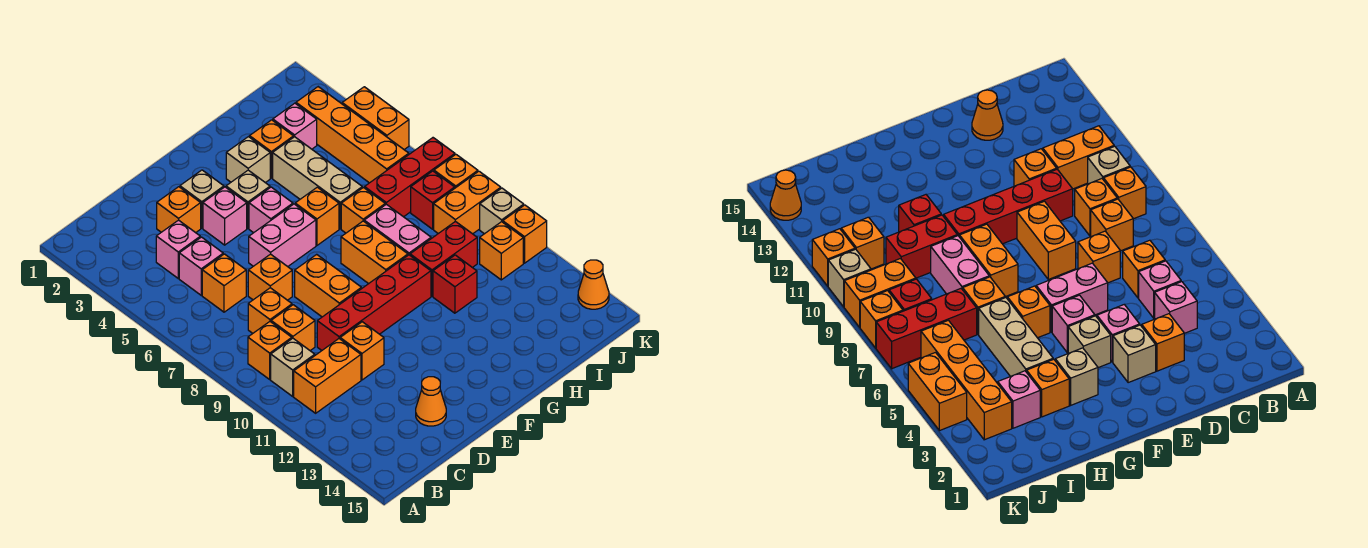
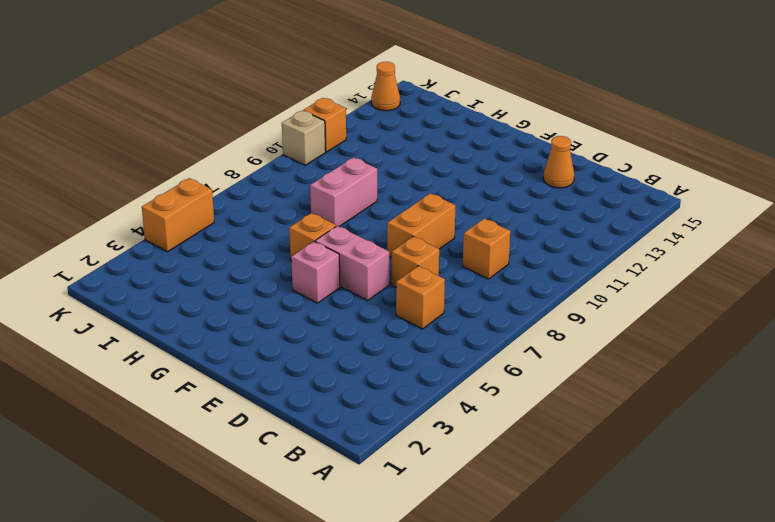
none -> orange brick B9 level 1
none -> tan brick B10 level 1
none -> orange brick B11:C11 level 1
none -> pink brick C4 level 1

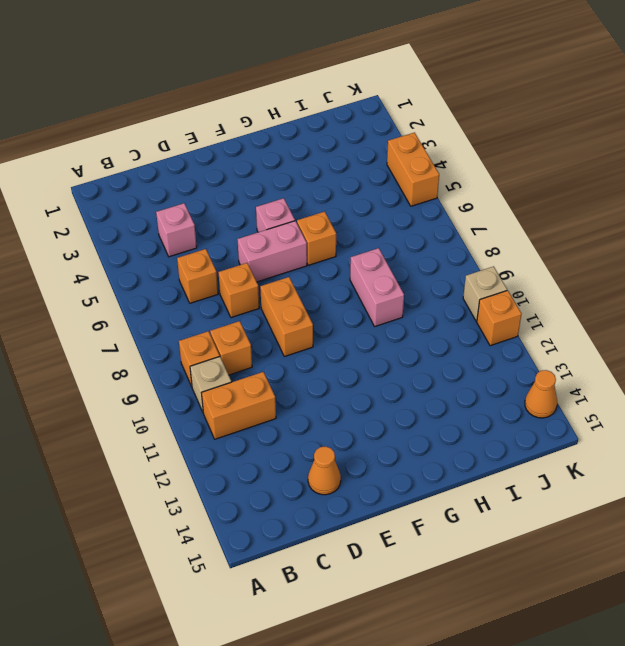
none -> pink brick C5 level 1
none -> orange brick C8 level 1
none -> orange brick D3 level 1
none -> red brick D10:G10 level 1

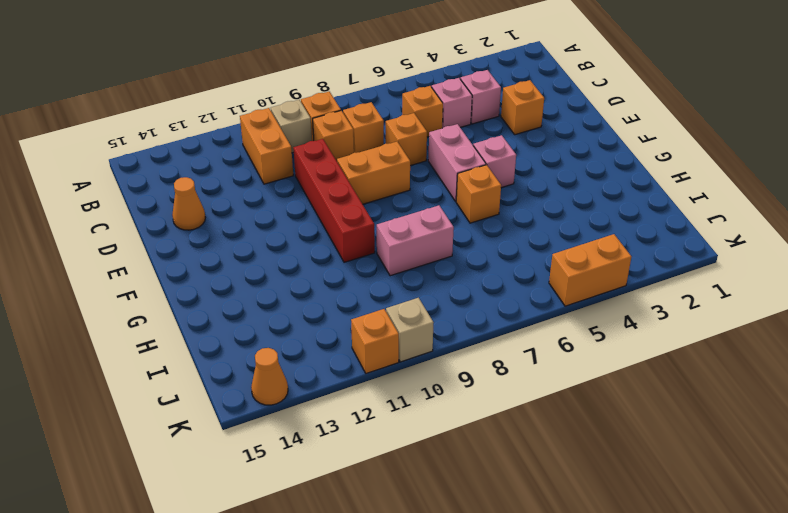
none -> orange brick D11 level 1
none -> tan brick E3 level 1
none -> pink brick E4 level 1
none -> tan brick F4 level 1

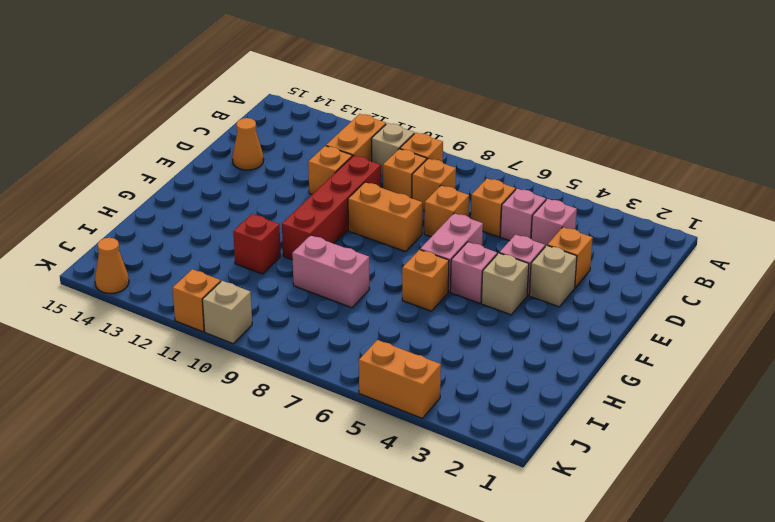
none -> tan brick G3 level 1
none -> orange brick G8:G9 level 1
none -> orange brick H3 level 1
none -> tan brick H4:H6 level 1

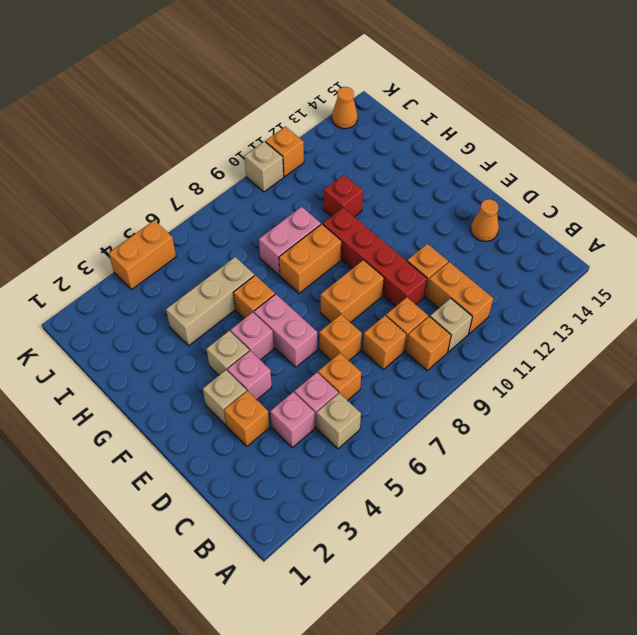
tan brick B5 level 1 -> tan brick G3 level 1
none -> orange brick H3 level 1
none -> orange brick H7 level 1
none -> red brick H10:I10 level 1
none -> pink brick I3 level 1

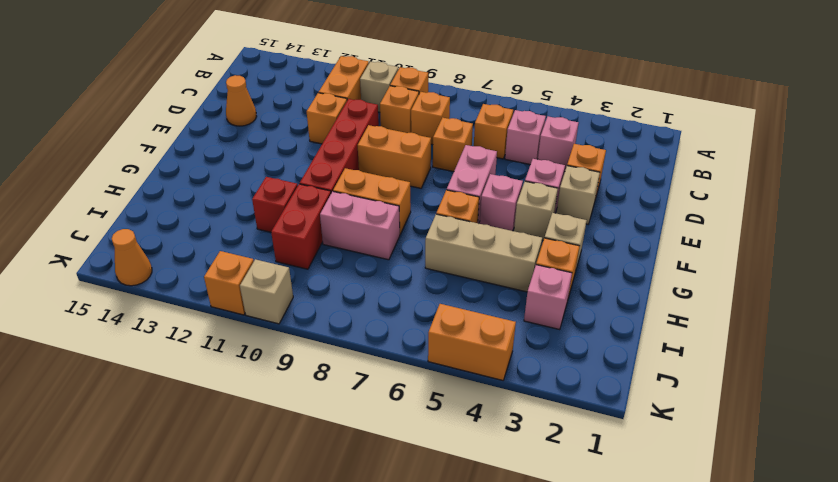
none -> orange brick H7 level 1
none -> red brick I7:K7 level 1
none -> orange brick J3:J6 level 1
none -> red brick J8 level 1

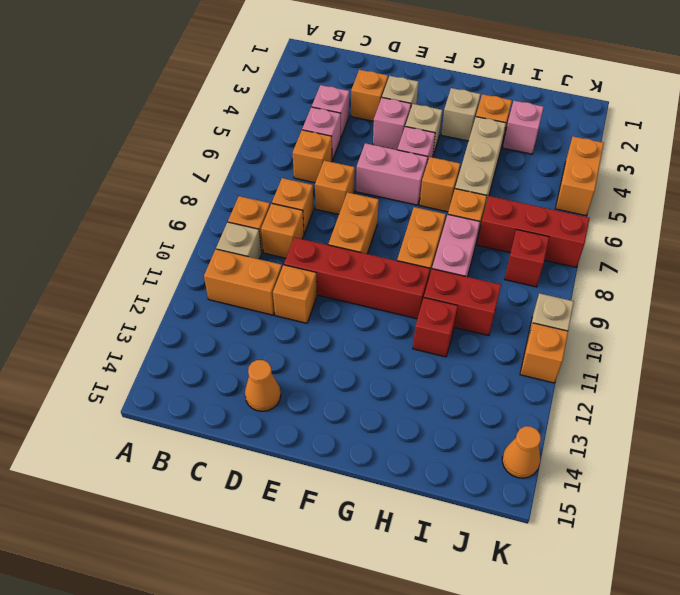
none -> orange brick J3:J6 level 1
none -> orange brick J9:K9 level 1
none -> orange brick J11 level 1
none -> orange brick K8 level 1

